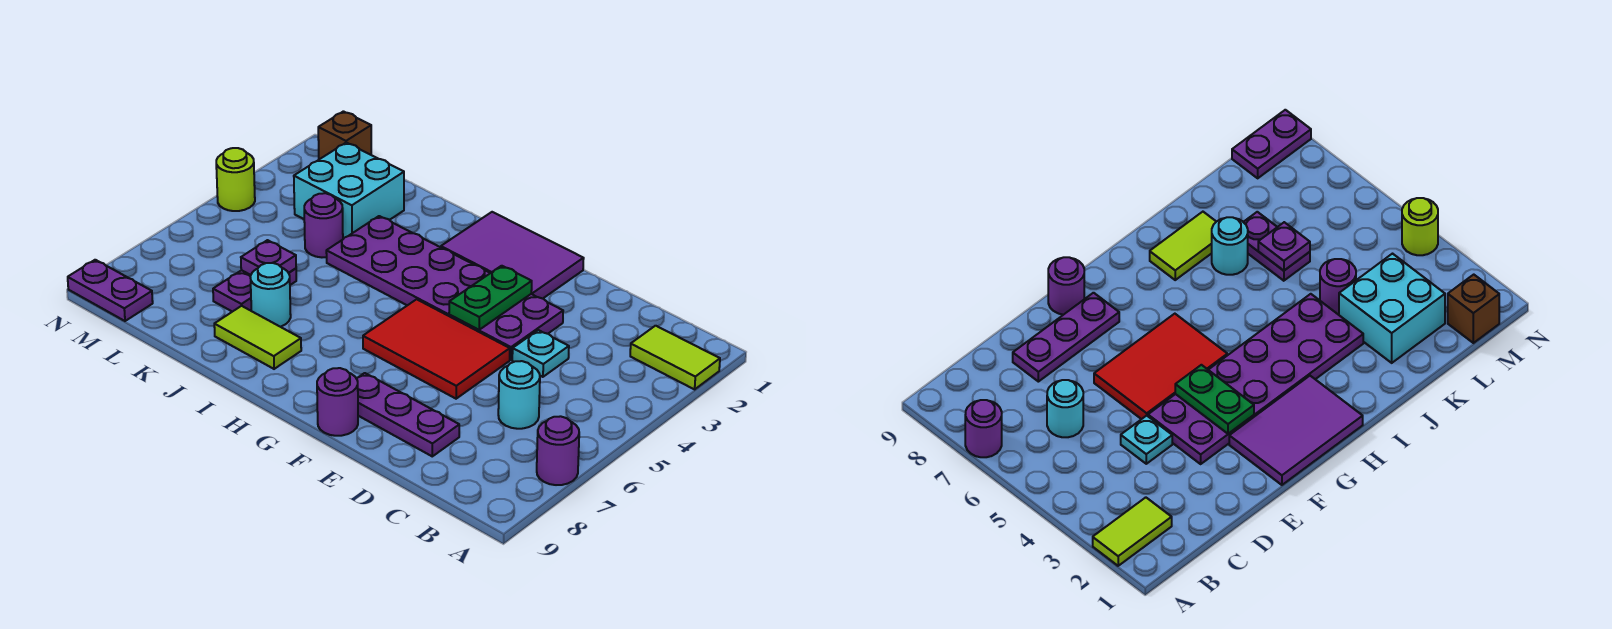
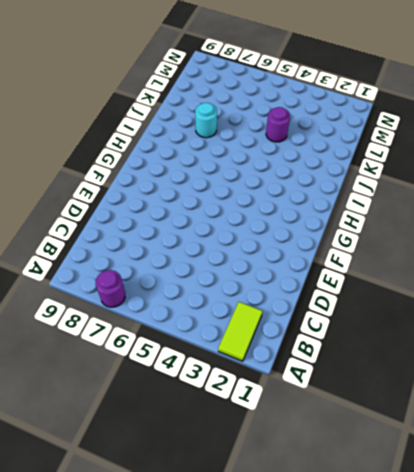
none -> cyan round brick C6 level 1
none -> cyan plate D4 level 1
none -> purple plate D8:F8 level 1

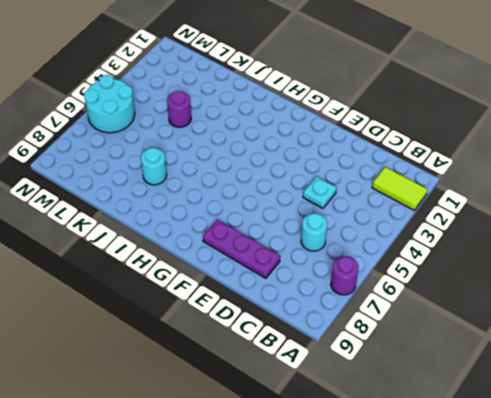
cyan round brick M5:N6 level 1 -> none
none -> purple plate E3:J4 level 1
none -> red tile E5:G6 level 1
none -> purple tile F1:H2 level 1

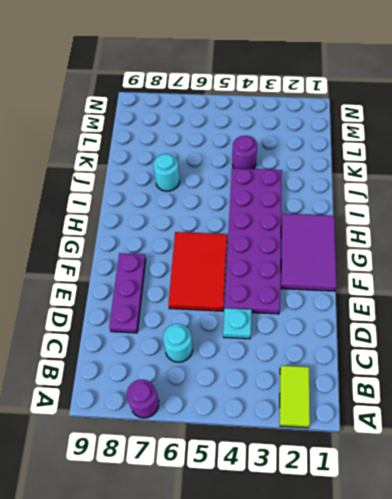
none -> purple round brick F9 level 1
none -> lime tile I8:J8 level 1
none -> cyan brick K2:L3 level 1

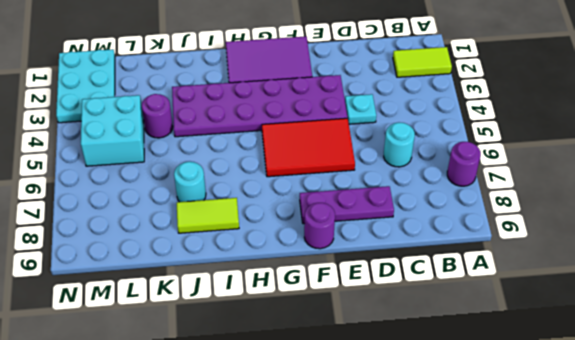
cyan brick L4:M5 level 1 -> cyan brick K2:L3 level 1
cyan plate M1:N3 level 1 -> brown brick M1 level 1
none -> purple plate K6:K7 level 1
none -> purple plate M9:N9 level 1
none -> lime round brick N4 level 1

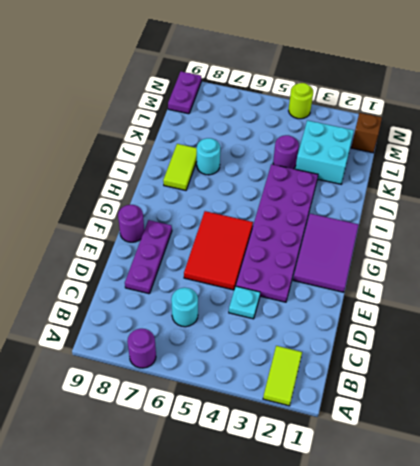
none -> purple plate K6:K7 level 1
none -> green plate F3:F4 level 2
none -> purple plate K6 level 2

